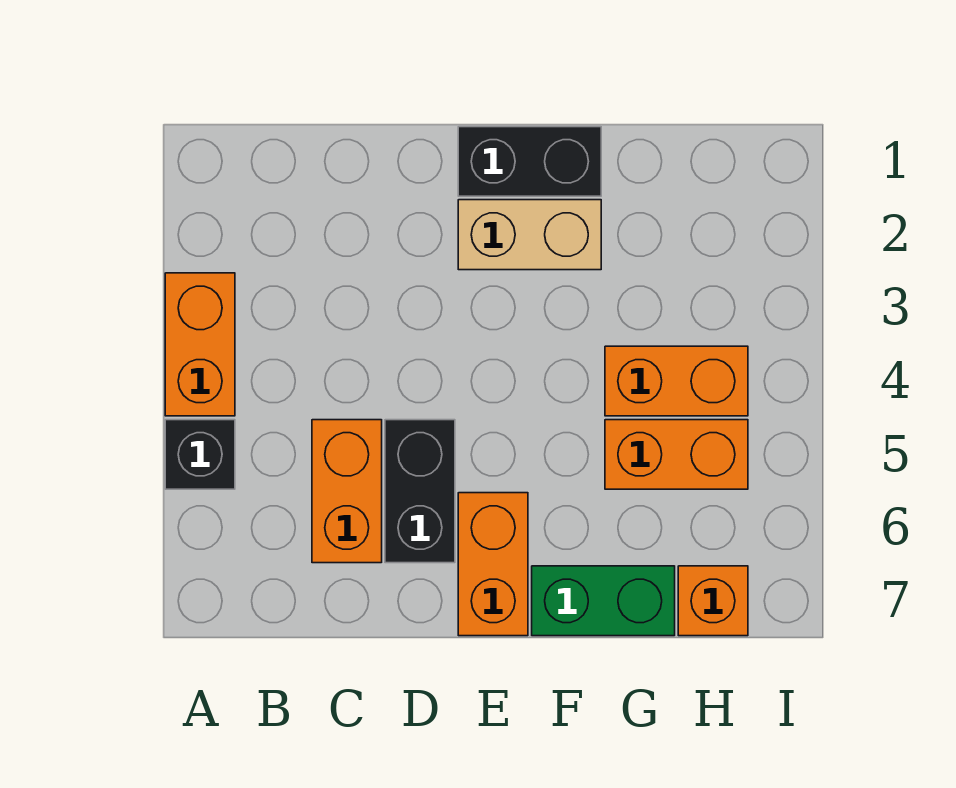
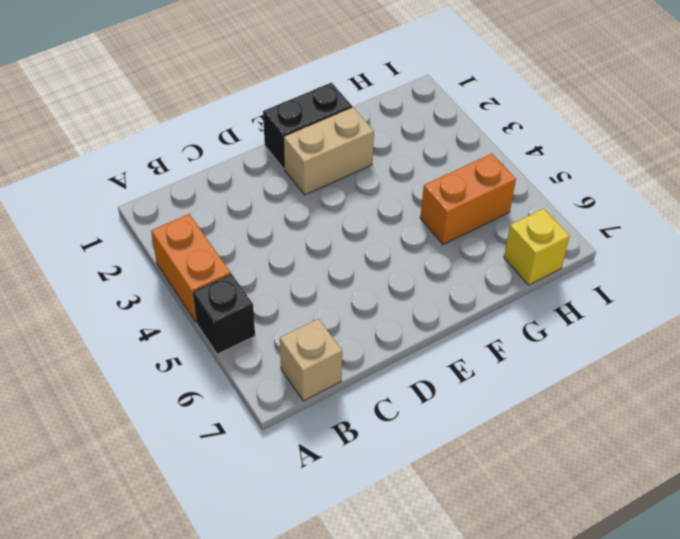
tan brick B7 level 1 -> none
yellow brick H7 level 1 -> orange brick H7 level 1
none -> orange brick C5:C6 level 1
none -> black brick D5:D6 level 1

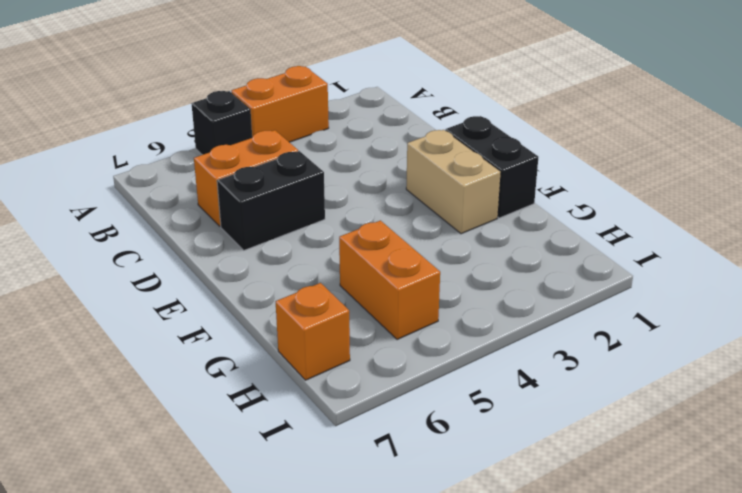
none -> orange brick E6:E7 level 1
none -> green brick F7:G7 level 1

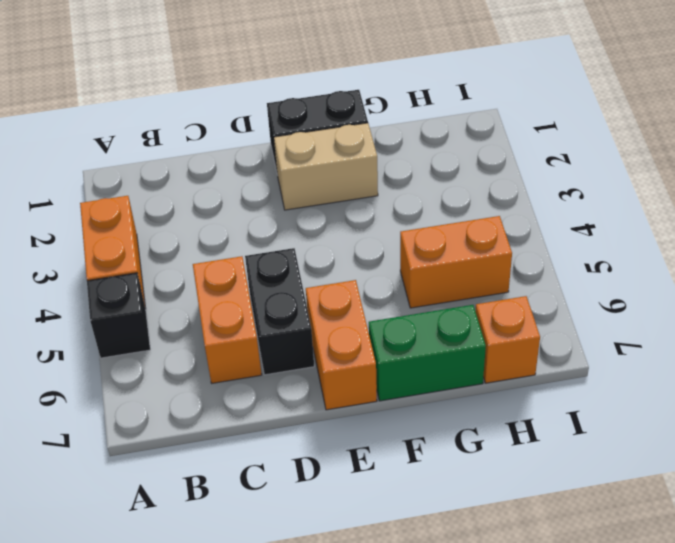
none -> orange brick G4:H4 level 1

